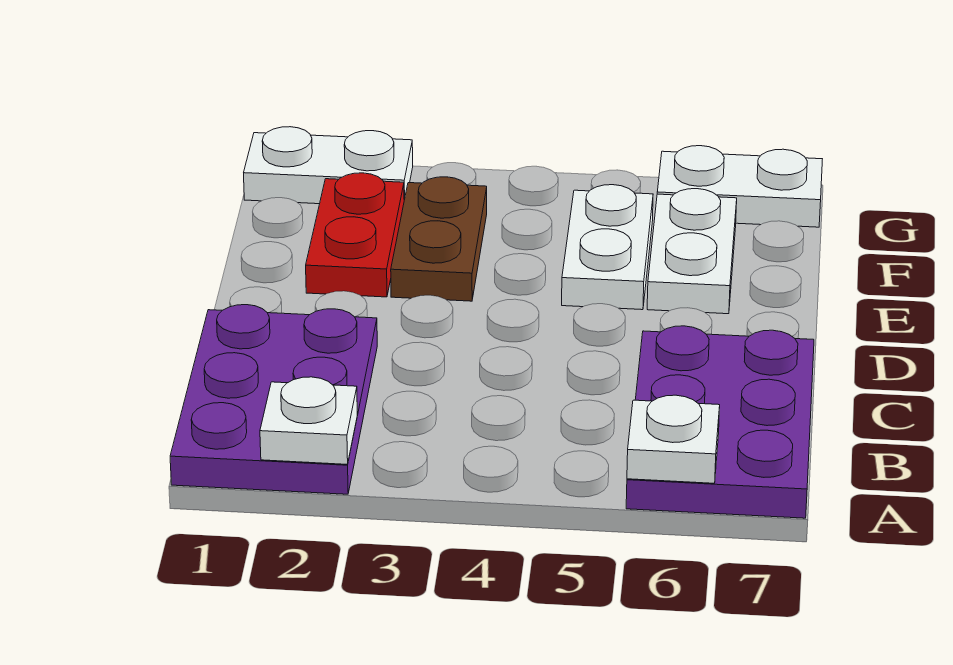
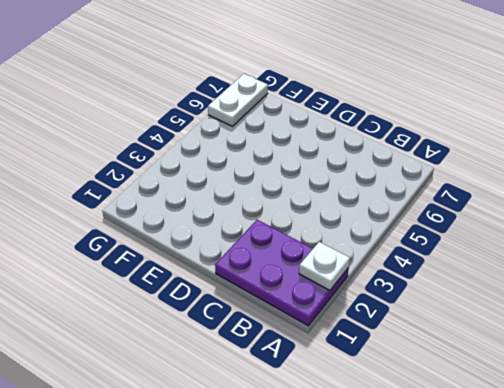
none -> purple plate A6:C7 level 1
none -> red plate E2:F2 level 1

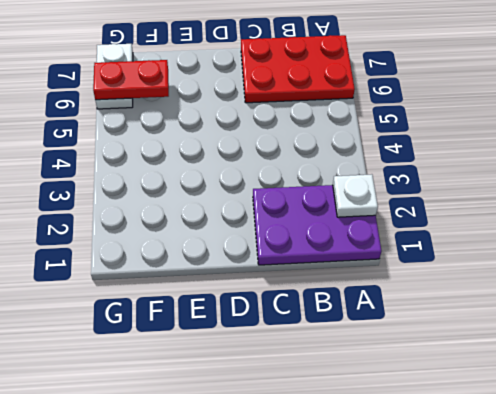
red plate A6:C7 level 1 -> purple plate A6:C7 level 1
red plate F6:G6 level 2 -> red plate E2:F2 level 1
none -> brown plate E3:F3 level 1
none -> white plate E5:F5 level 1

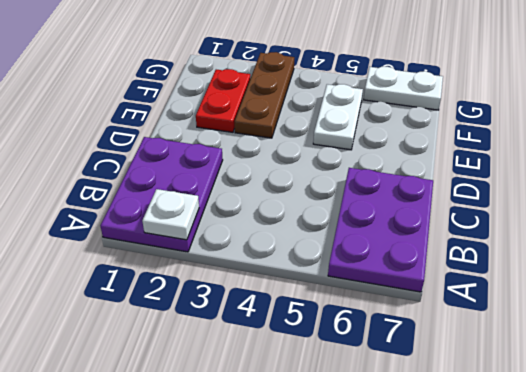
brown plate E3:G3 level 1 -> brown plate E3:F3 level 1
none -> white plate E6:F6 level 1
none -> white plate G1:G2 level 1

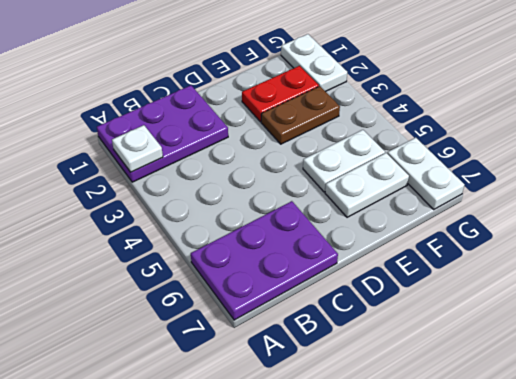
none -> white plate A6 level 2

